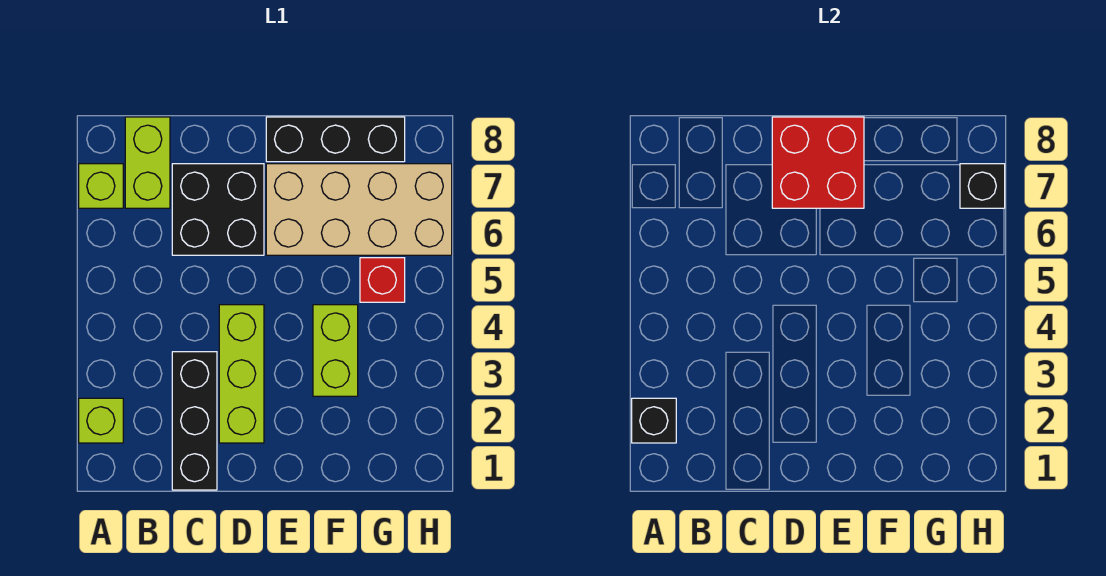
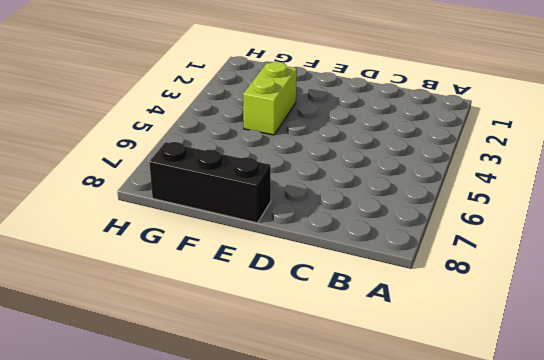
none -> lime brick A2 level 1
none -> lime brick A7 level 1
none -> lime brick B7:B8 level 1

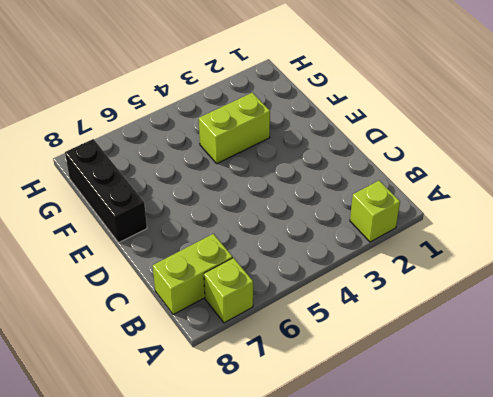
none -> black brick C1:C3 level 1
none -> black brick C6:D7 level 1
none -> lime brick D2:D4 level 1

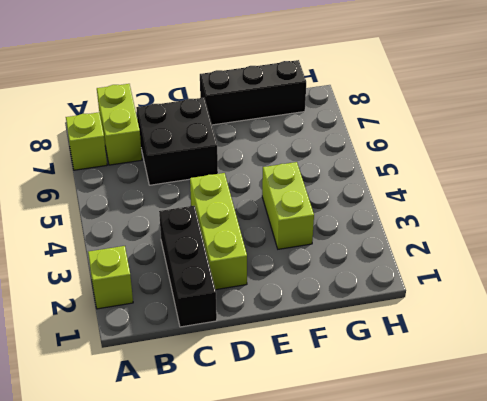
none -> tan brick E6:H7 level 1
none -> red brick G5 level 1
none -> black brick A2 level 2

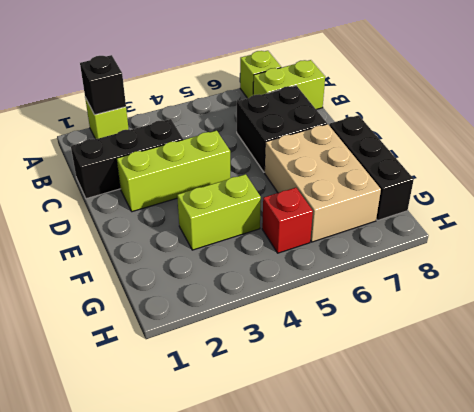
tan brick E6:G7 level 1 -> tan brick E6:H7 level 1
none -> red brick D7:E8 level 2
none -> black brick H7 level 2

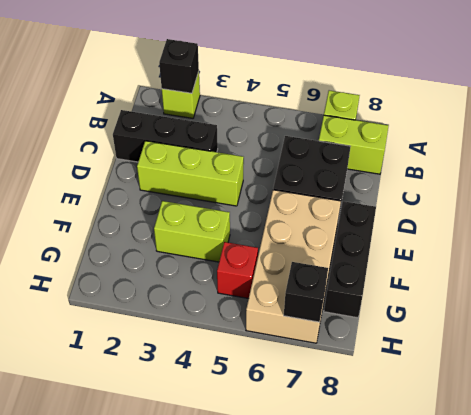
none -> red brick D7:E8 level 2

